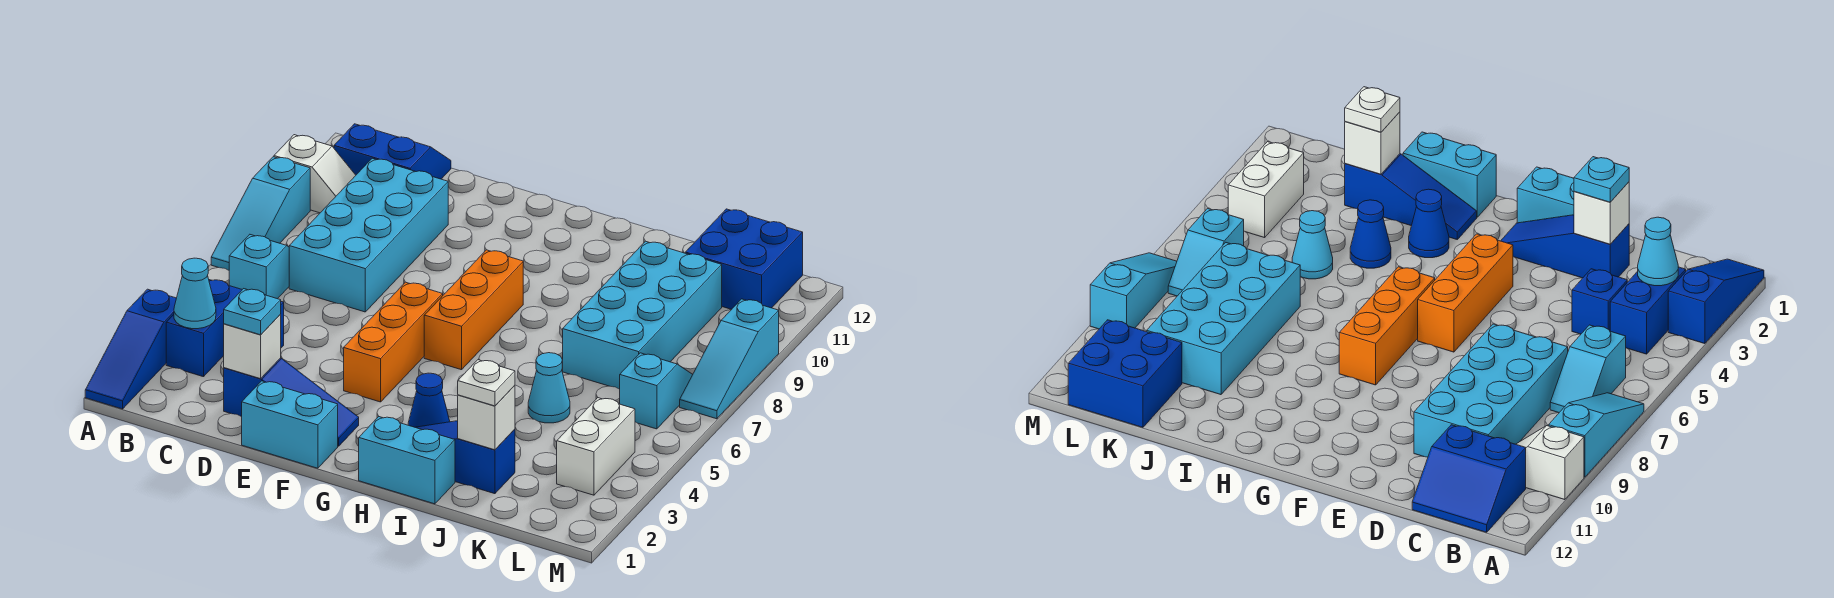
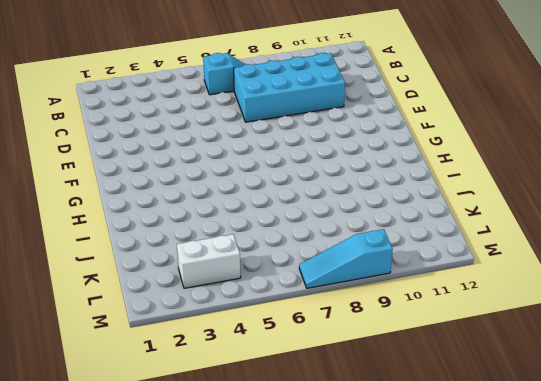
none -> blue slope A1:A3 level 1 top 3
none -> cyan slope A7:A9 level 1 top 9
none -> white slope A10:B10 level 1 top A

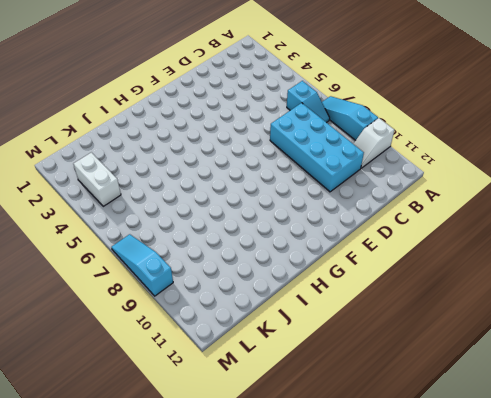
none -> blue slope A1:A3 level 1 top 3
none -> blue brick B3:B4 level 1
none -> blue slope B11:C12 level 1 top 11

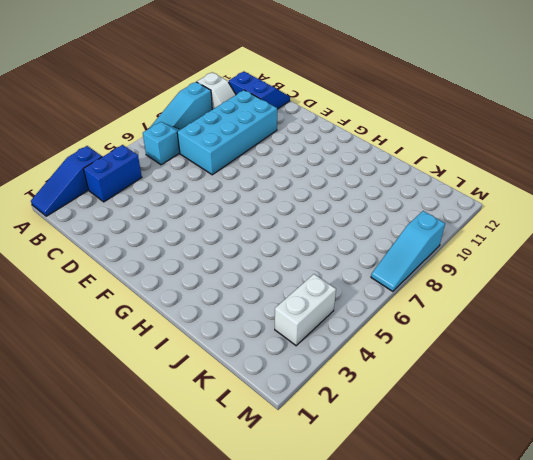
none -> blue brick C4 level 1
none -> blue slope D2:F2 level 1 top D
none -> cyan brick E1:F1 level 1

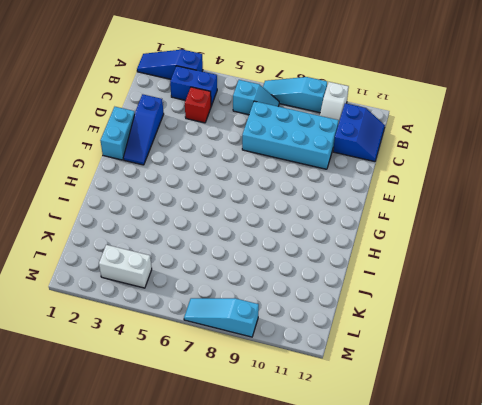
red brick C4 level 1 -> blue brick C4 level 1
none -> orange brick F4:F6 level 1
none -> orange brick G6:G8 level 1
none -> cyan brick H1:I1 level 1

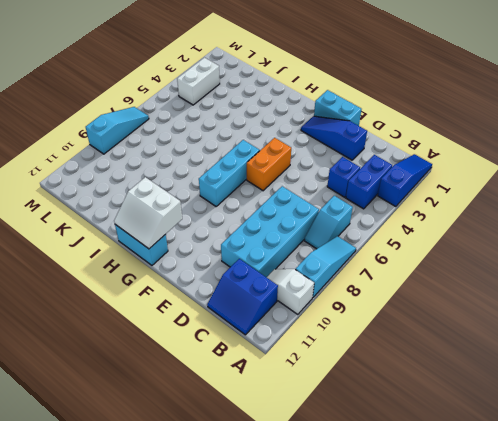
orange brick F5:F6 level 1 -> orange brick F4:F6 level 1
cyan brick G6:G8 level 1 -> orange brick G6:G8 level 1
white slope G11:H12 level 2 top 11 -> none
cyan brick G12:H12 level 1 -> cyan brick H1:I1 level 1
none -> blue slope H2:J2 level 1 top J
none -> blue cone H3 level 1
none -> blue cone I4 level 1

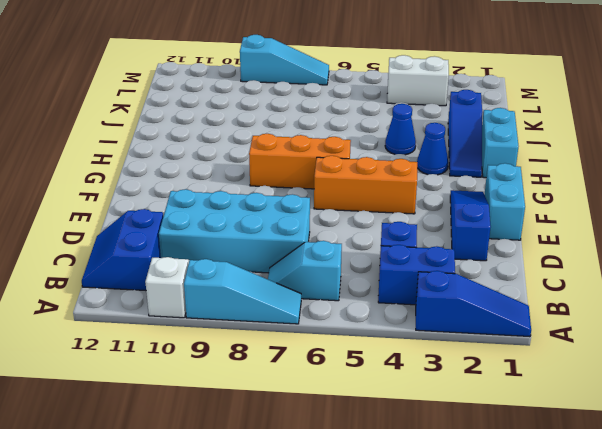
none -> cyan cone J5 level 1
none -> cyan brick J7:K10 level 1
none -> blue brick K11:L12 level 1

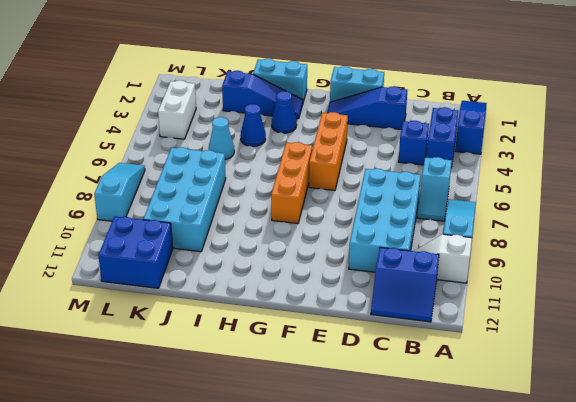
none -> cyan slope L6:L7 level 1 top 6
none -> cyan cone B3 level 2
none -> white brick D2 level 2

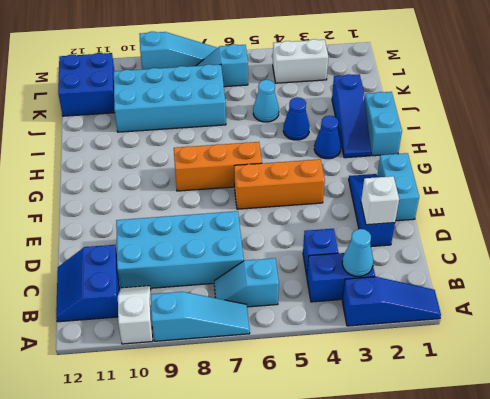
none -> white brick J2 level 2
none -> cyan plate D2 level 3
none -> white plate J2 level 3

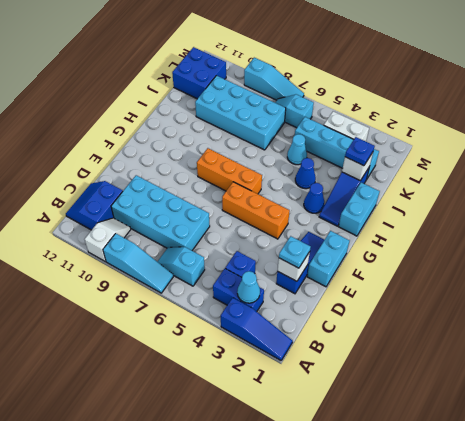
blue plate J2 level 3 -> white plate J2 level 3
cyan brick K2:K5 level 1 -> none

